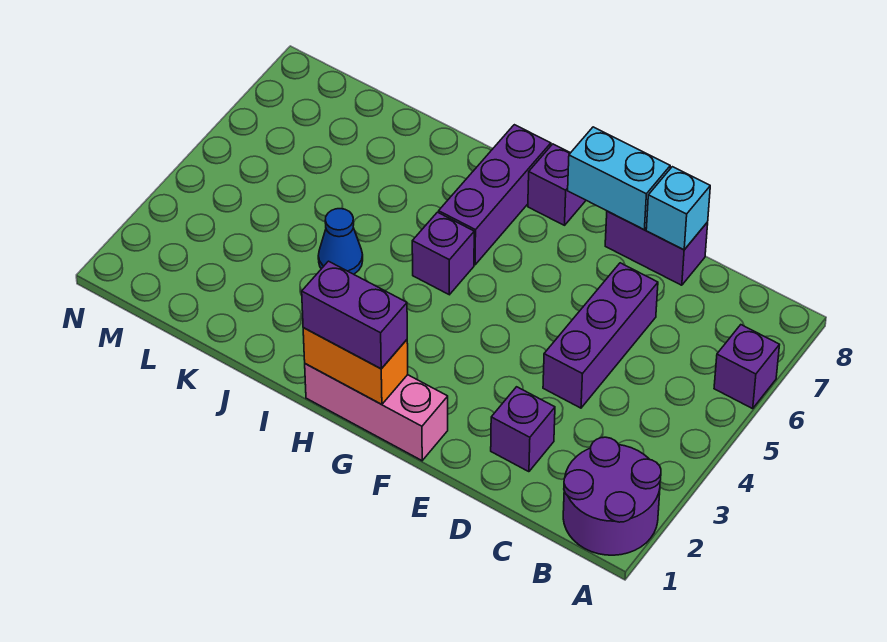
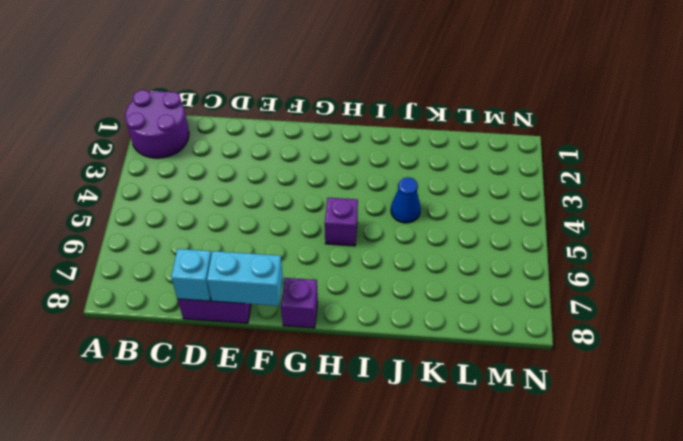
none -> purple brick A6 level 1
none -> purple brick D2 level 1
none -> purple brick D4:D6 level 1

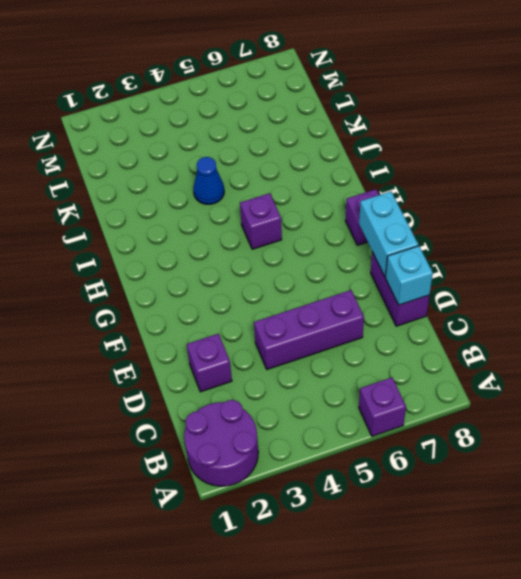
none -> pink brick F1:H1 level 1
none -> purple brick H6:H8 level 1
none -> orange brick G1:H1 level 2

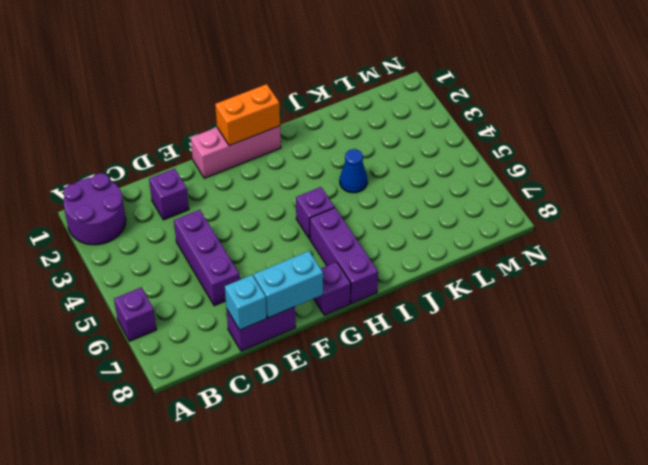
none -> purple brick G1:H1 level 3

